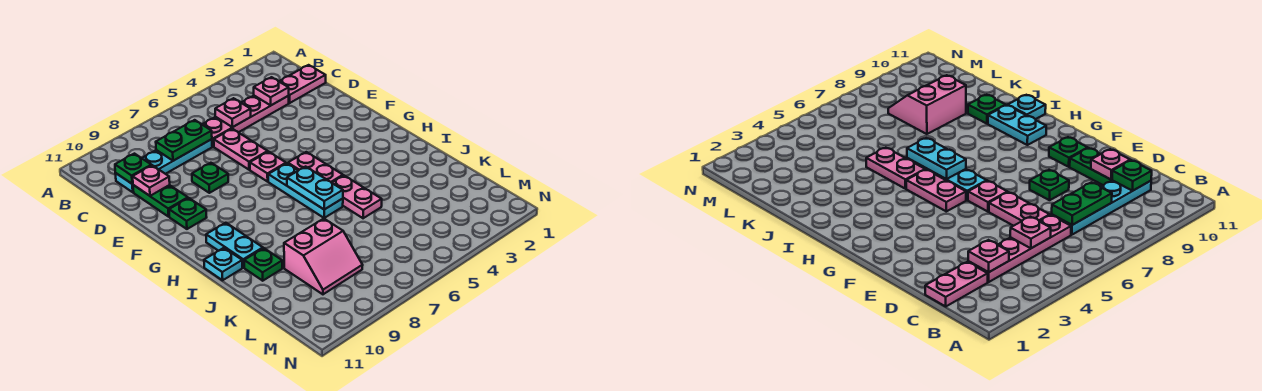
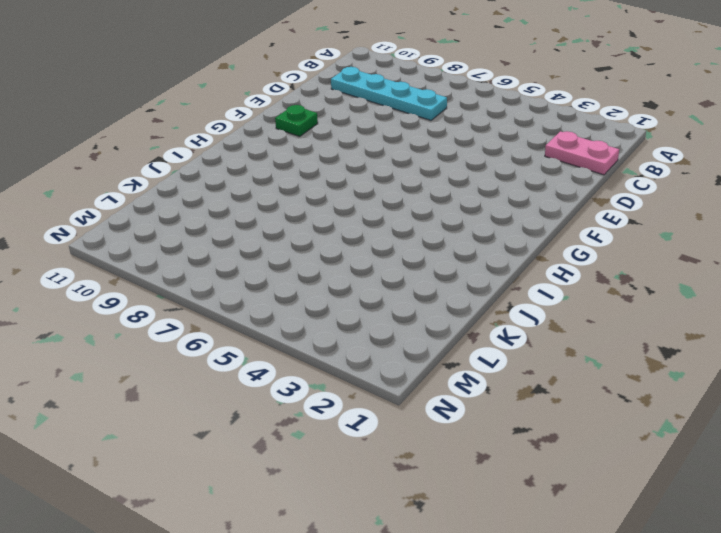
none -> pink plate C3:C6 level 1
none -> pink plate D6:E6 level 1
none -> green plate D10:E10 level 1

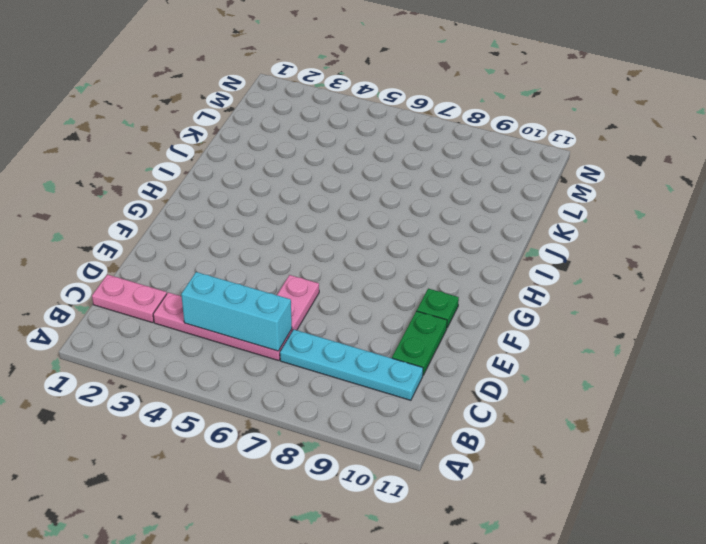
cyan brick C4:C6 level 2 -> pink plate C5 level 2
none -> green plate E8 level 1
none -> pink plate F6 level 1
none -> pink plate G5:H5 level 1

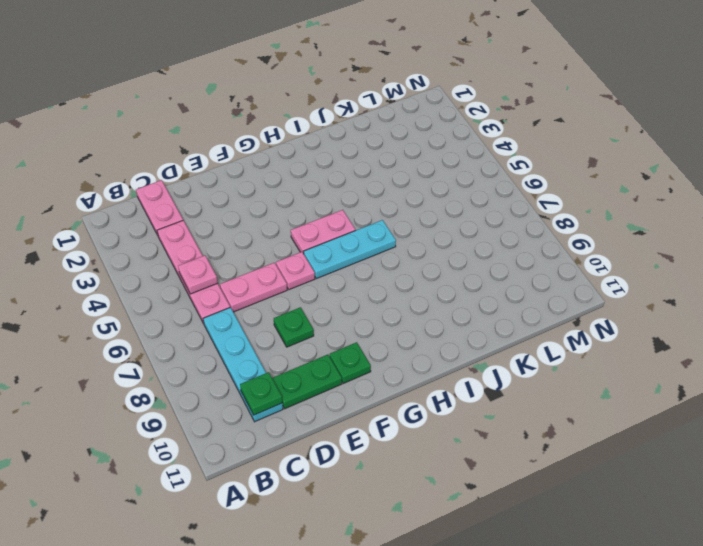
none -> cyan plate H10:I10 level 1
none -> pink plate I5:J5 level 1
none -> cyan plate I11 level 1

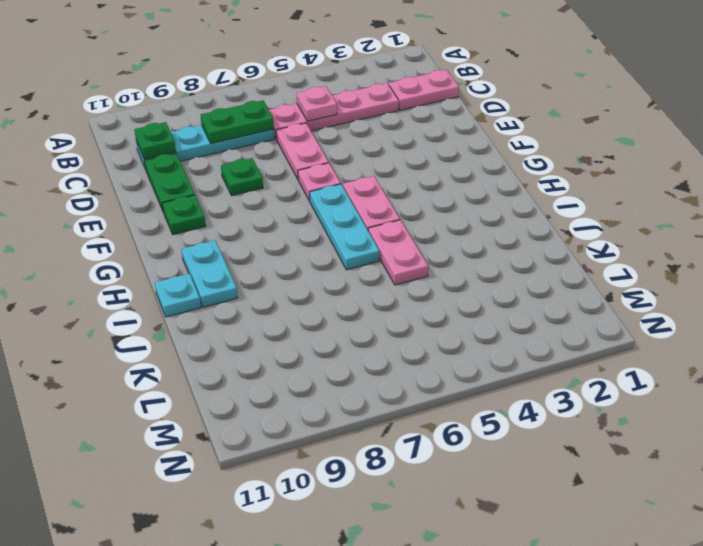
none -> green plate J10 level 1
none -> pink slope K8:L9 level 1 top K
none -> pink plate C3 level 2

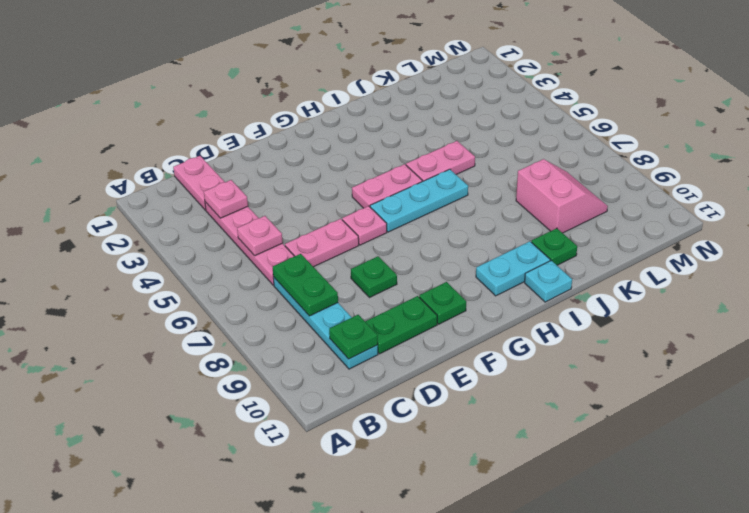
none -> pink plate D10 level 2
none -> cyan plate H6:I6 level 2

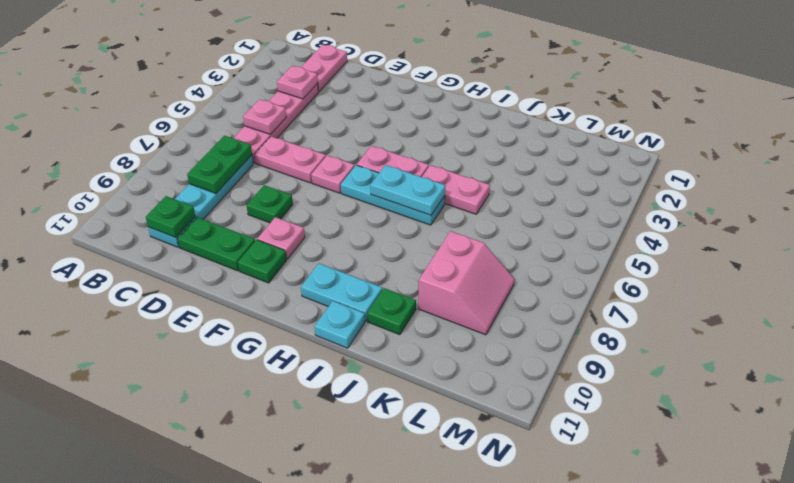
pink plate F9 level 1 -> pink plate D10 level 2

